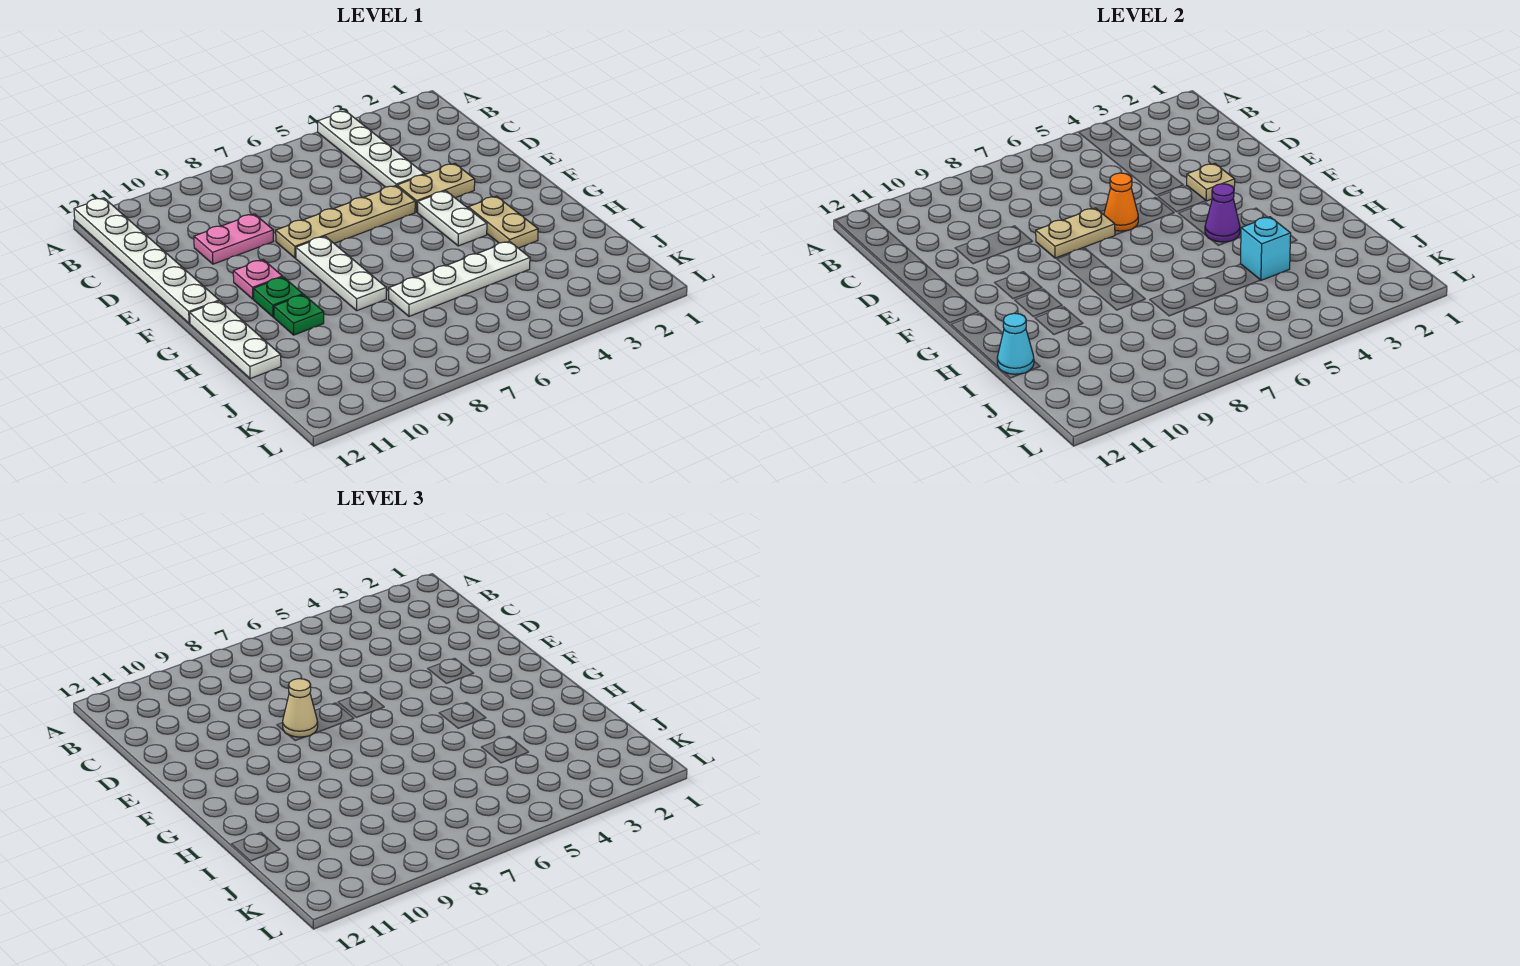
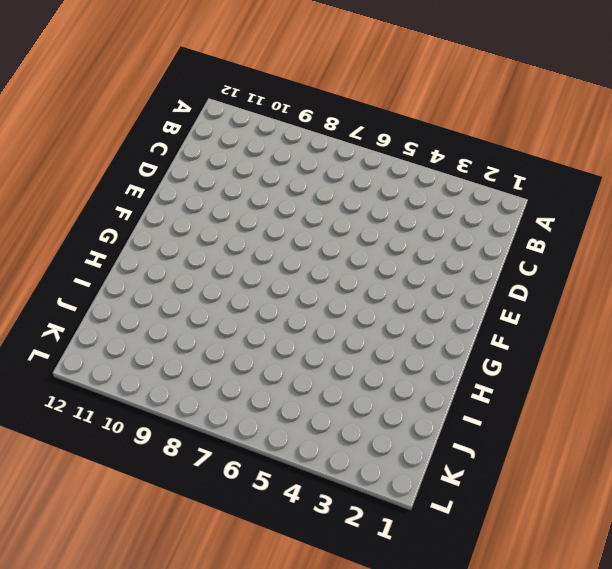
none -> white plate A4:D4 level 1
none -> white plate A12:F12 level 1
none -> pink plate D9:D10 level 1

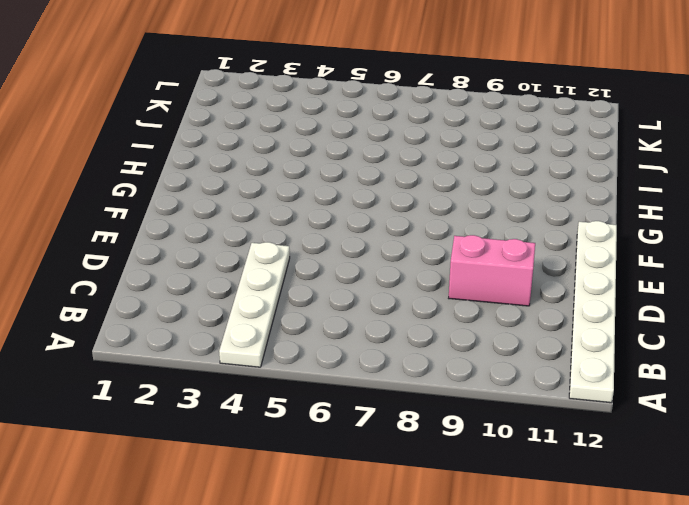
pink brick D9:D10 level 1 -> pink plate D9:D10 level 1
none -> tan plate E3:E4 level 1
none -> tan plate E5:E8 level 1
none -> white plate F4:G4 level 1

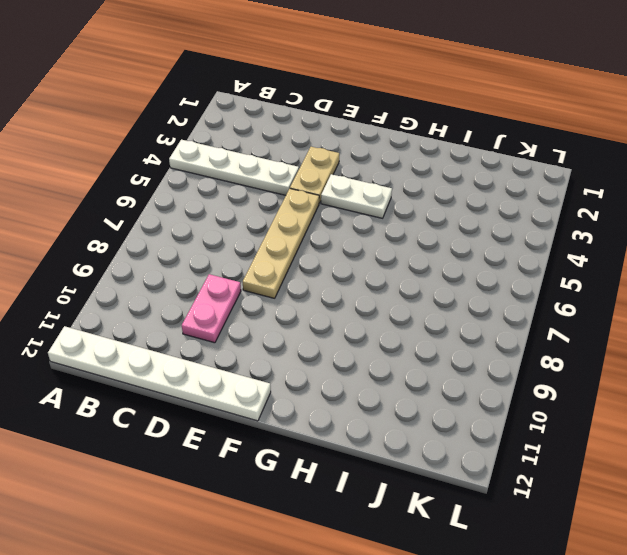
none -> white plate F8:H8 level 1
none -> pink plate F10 level 1
none -> tan plate G3:H3 level 1

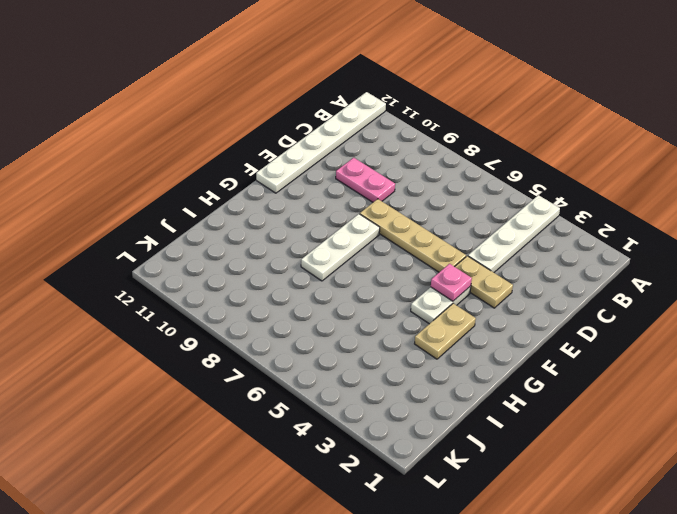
pink plate F4 level 2 -> pink plate F10 level 1
none -> green plate G10 level 1
none -> white plate G12:I12 level 1
none -> green plate H10 level 1

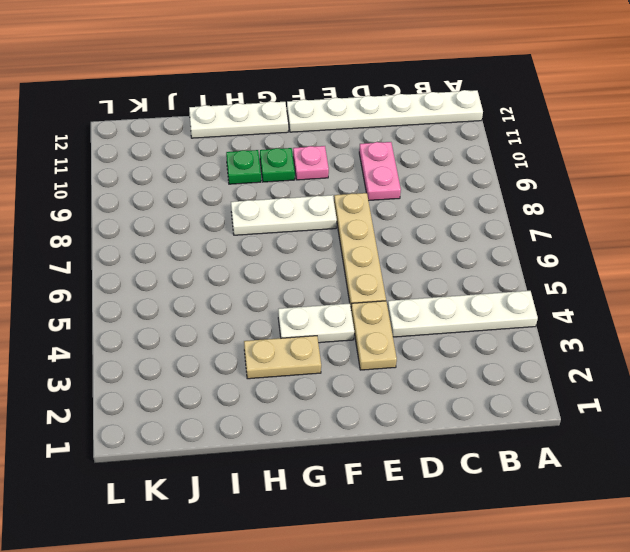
none -> white plate I4:I7 level 1
none -> tan plate E3 level 2
none -> orange cone E6 level 2

